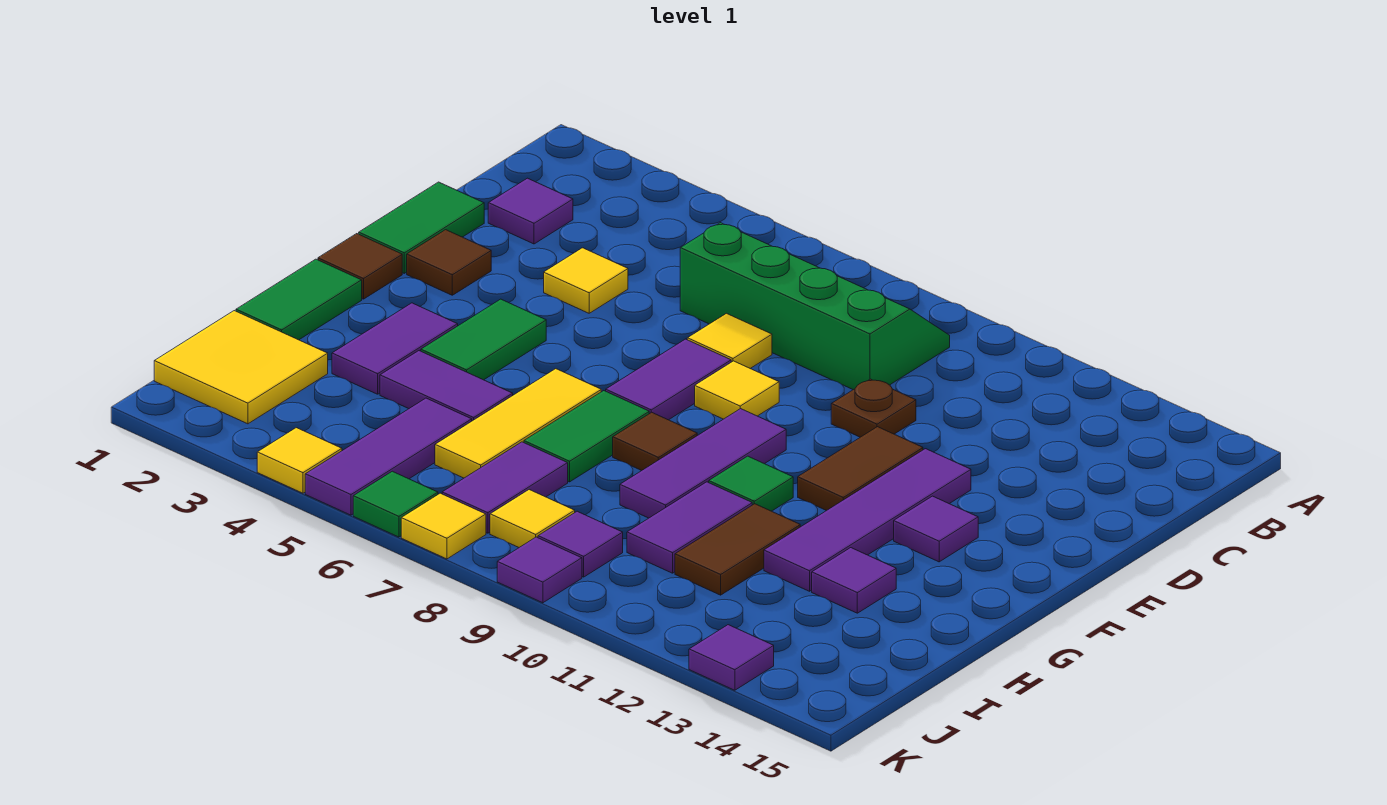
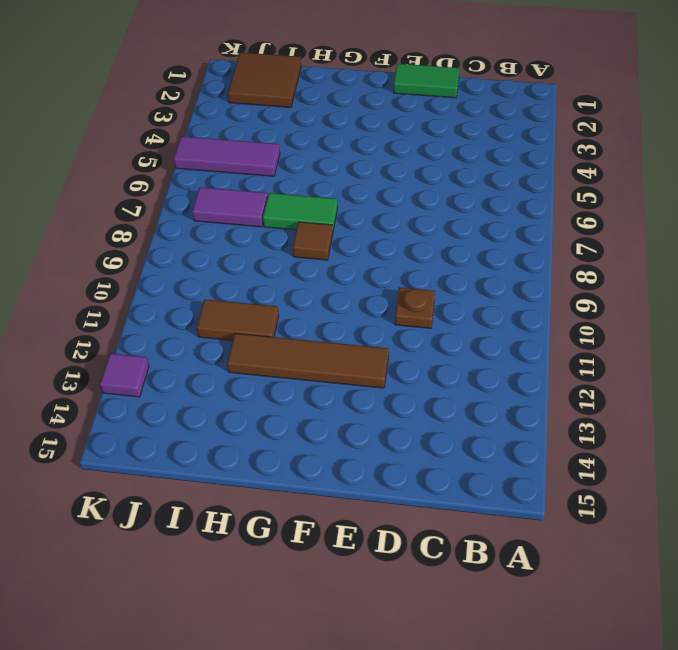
brown tile E12:H12 level 1 -> purple tile E12:H12 level 1
brown tile I1:J2 level 1 -> yellow tile I1:J2 level 1
none -> green slope B6:C9 level 1 top C
none -> purple tile C2 level 1
none -> yellow tile D4 level 1
none -> yellow tile D7 level 1

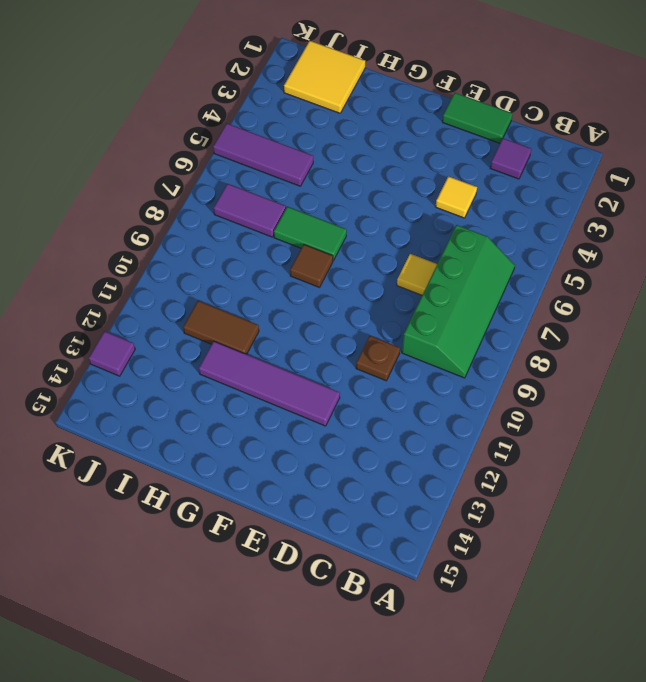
none -> brown tile E2 level 1
none -> purple tile E7:F7 level 1
none -> yellow tile E8 level 1
none -> brown tile E11:F11 level 1

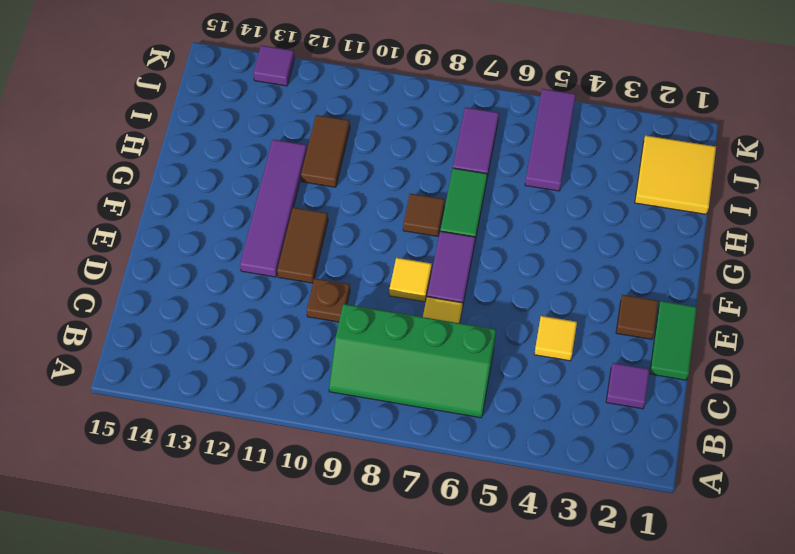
none -> brown tile F1 level 1
none -> green tile F4:G4 level 1
none -> purple tile F9:H9 level 1
none -> purple tile F13 level 1

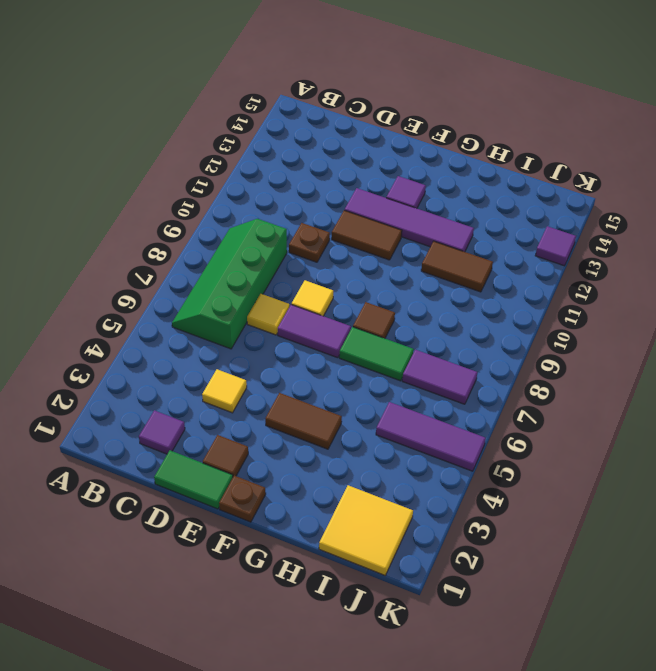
brown plate F1 level 1 -> brown tile F1 level 1
brown tile F4:G4 level 1 -> green tile F4:G4 level 1
none -> purple tile F9:H9 level 1
none -> green tile G1:H1 level 1
none -> purple tile G3:H3 level 1
none -> yellow tile G6:I6 level 1

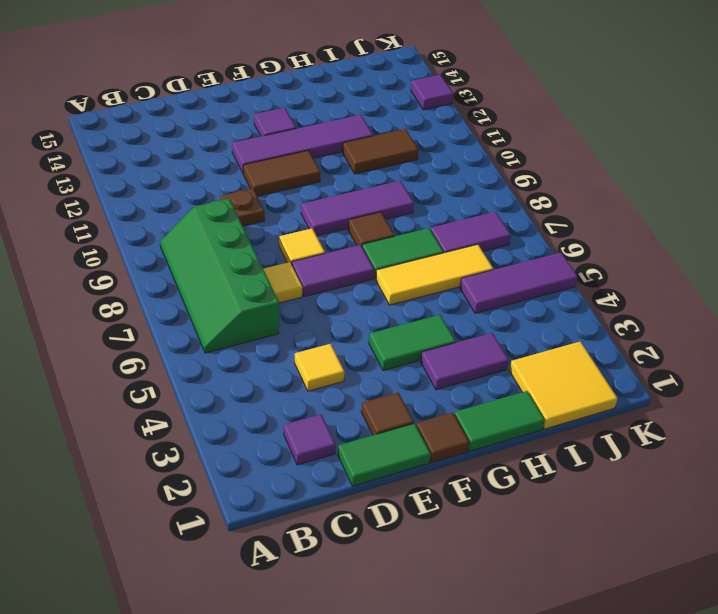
none -> green tile G10 level 1
none -> purple tile H4:H5 level 1
none -> purple tile H10:I10 level 1
none -> purple tile H13 level 1

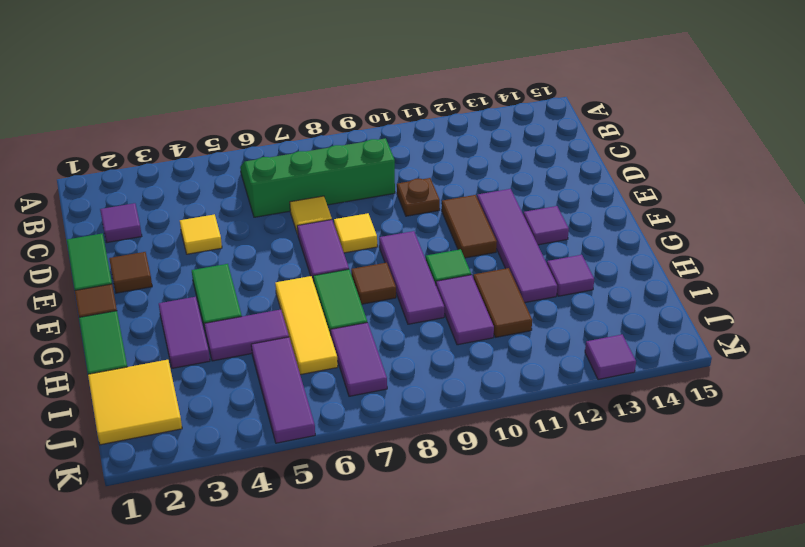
none -> yellow tile J8 level 1
none -> purple tile J9 level 1
none -> yellow tile K4 level 1
none -> green tile K6 level 1

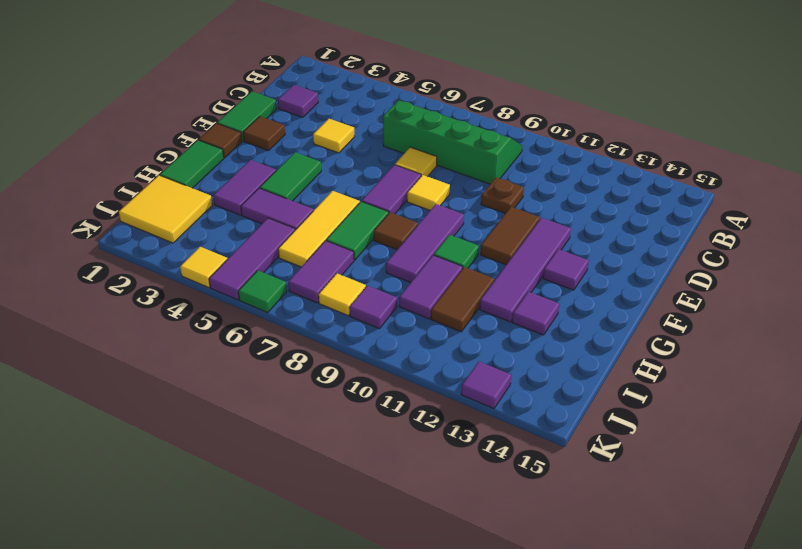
none -> yellow tile K7 level 1
none -> purple tile K9 level 1

